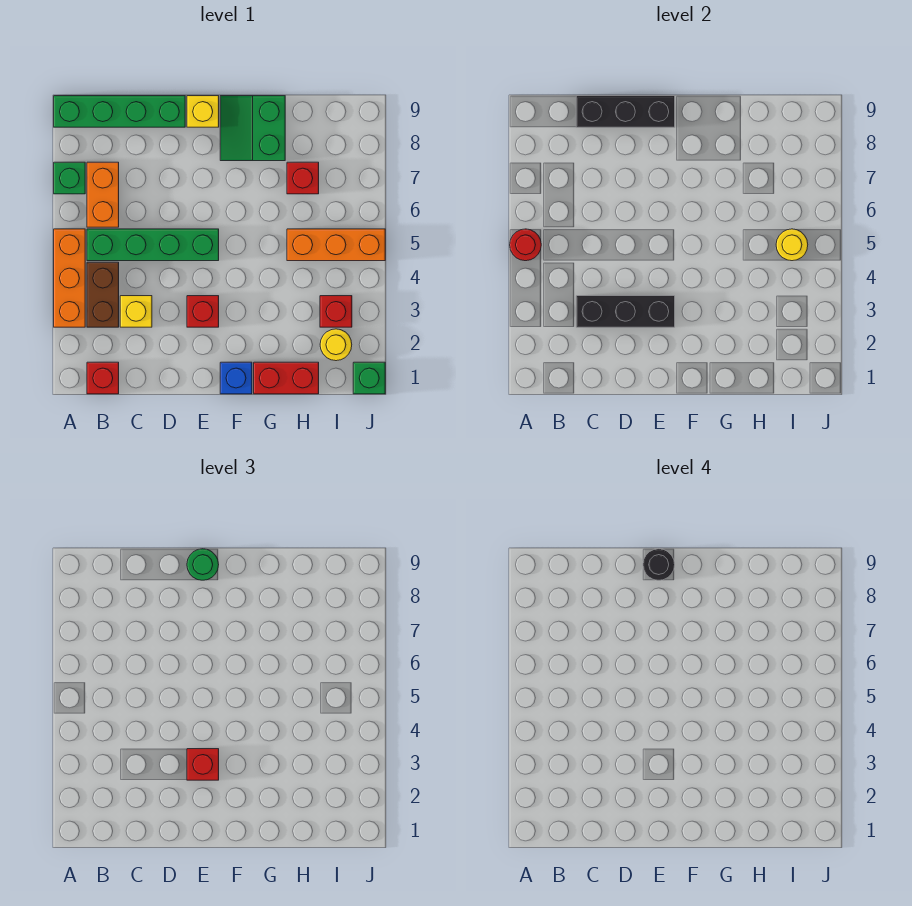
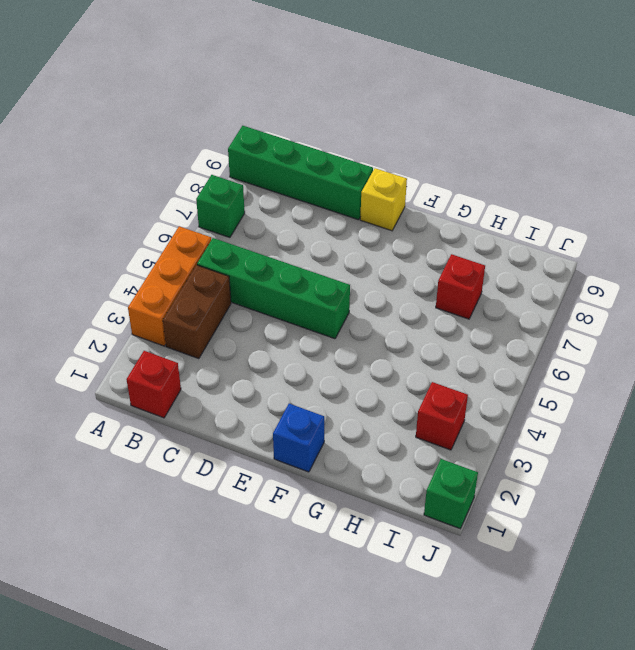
none -> orange brick B6:B7 level 1
none -> yellow brick C3 level 1
none -> red brick E3 level 1

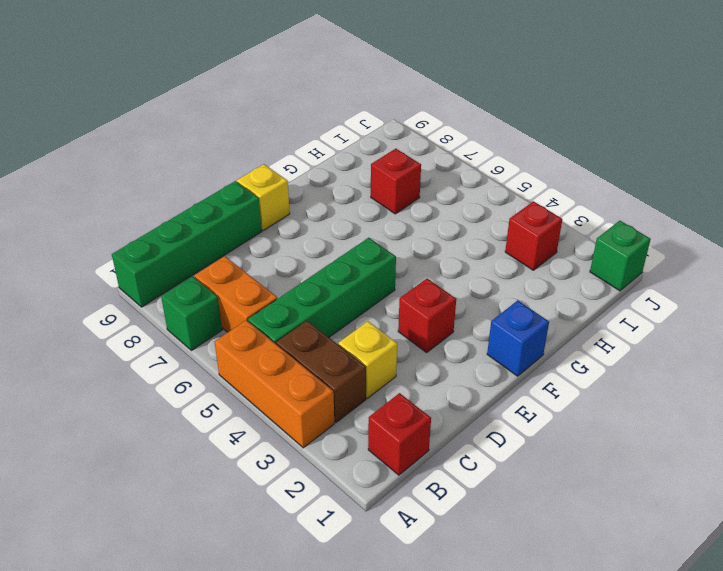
none -> green slope F8:G9 level 1 top G
none -> red brick G1:H1 level 1
none -> orange brick H5:J5 level 1

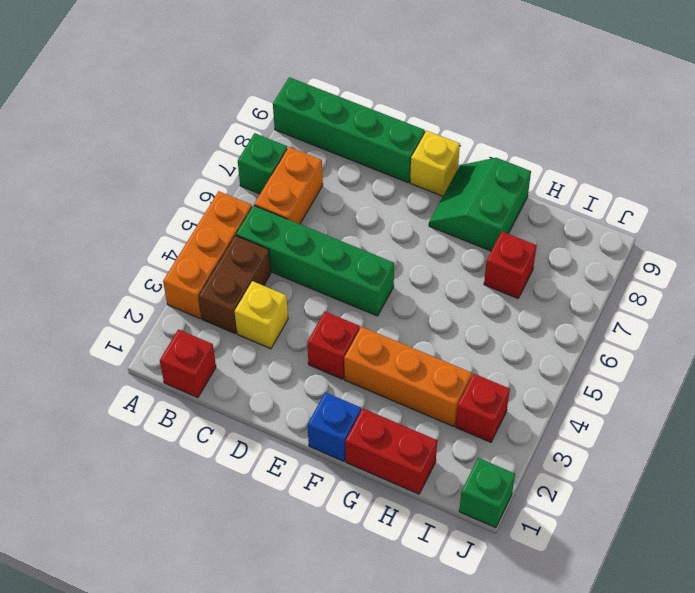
orange brick F3:H3 level 1 -> orange brick H5:J5 level 1
none -> yellow round brick I2 level 1
none -> red round brick A5 level 2
none -> black brick C3:E3 level 2

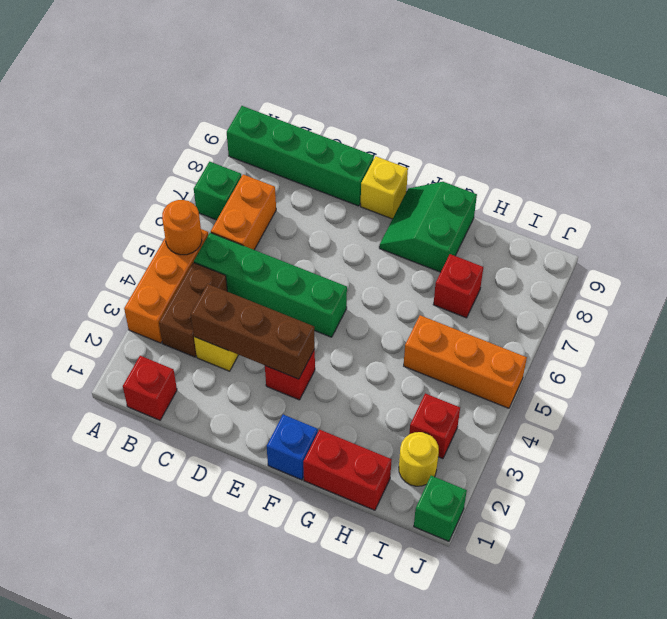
orange round brick A5 level 2 -> red round brick A5 level 2
brown brick C3:E3 level 2 -> black brick C3:E3 level 2
none -> black brick C9:E9 level 2
none -> yellow round brick I5 level 2
none -> red brick E3 level 3

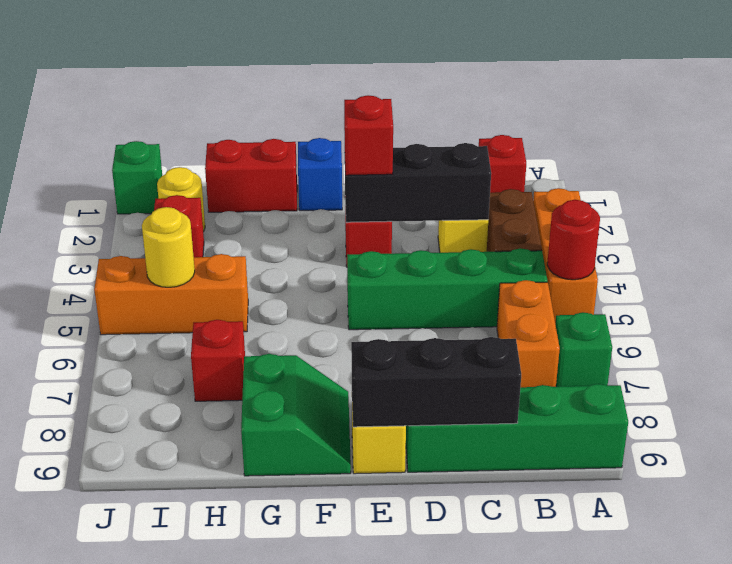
none -> green round brick E9 level 3
none -> black round brick E9 level 4

